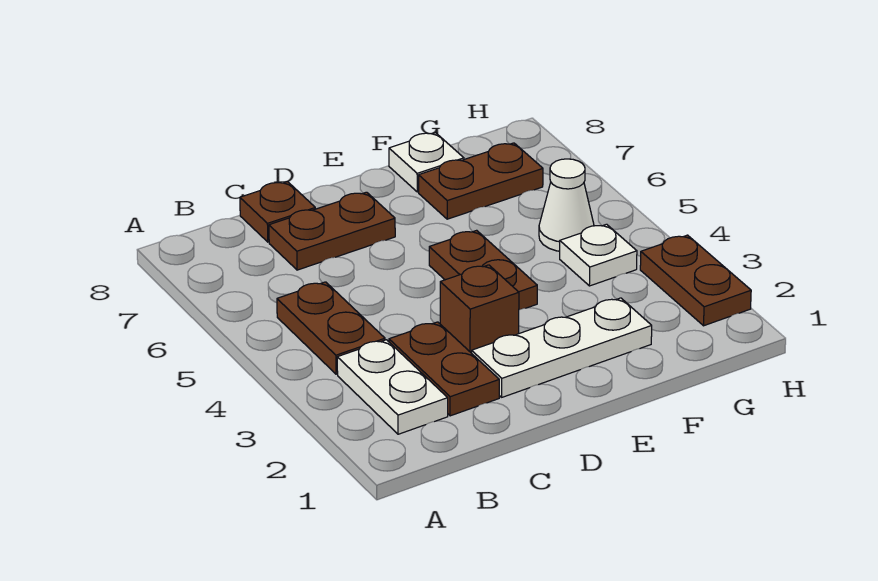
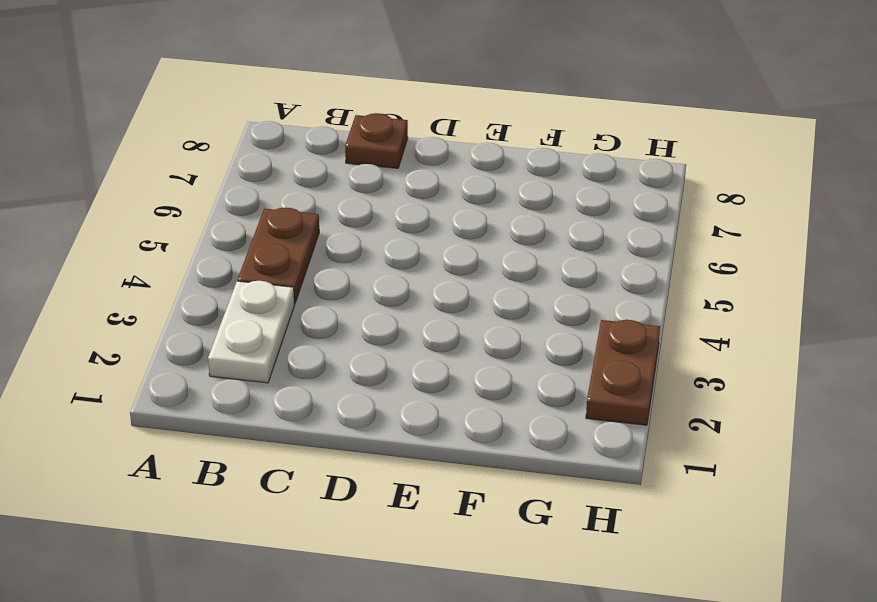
none -> brown plate C2:C3 level 1
none -> brown plate C7:D7 level 1
none -> white plate D2:F2 level 1

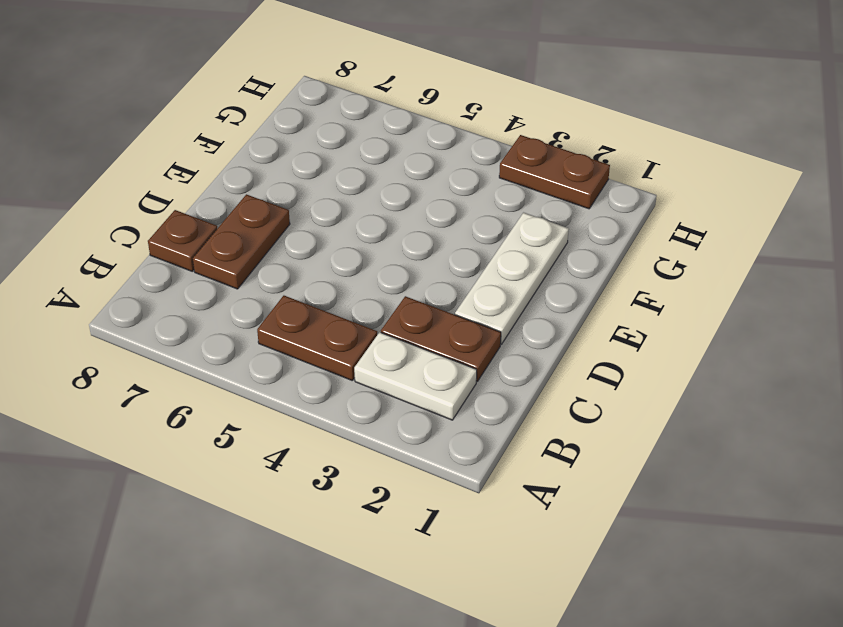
none -> brown brick D3 level 1
none -> brown plate E4:E5 level 1
none -> brown plate F7:G7 level 1

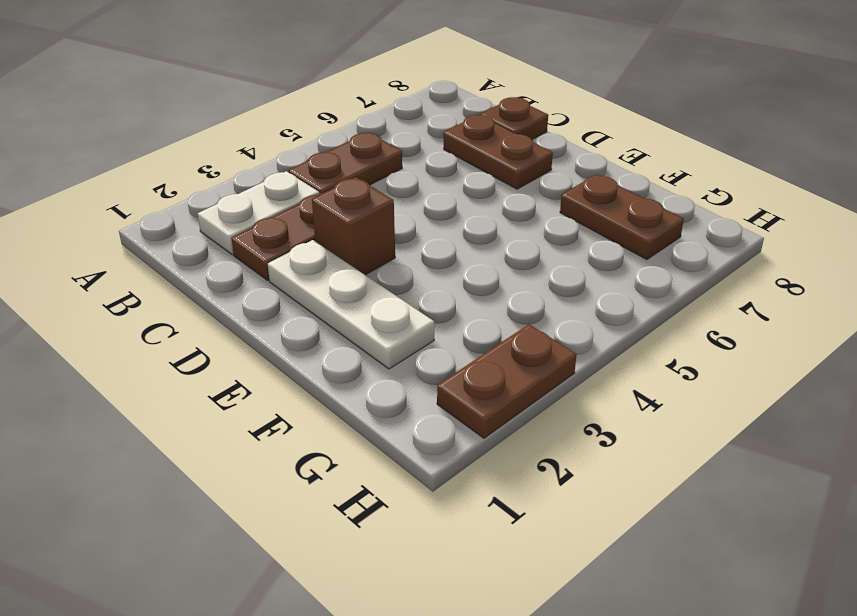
none -> brown plate E4:E5 level 1
none -> white plate F8 level 1
none -> white plate G4 level 1

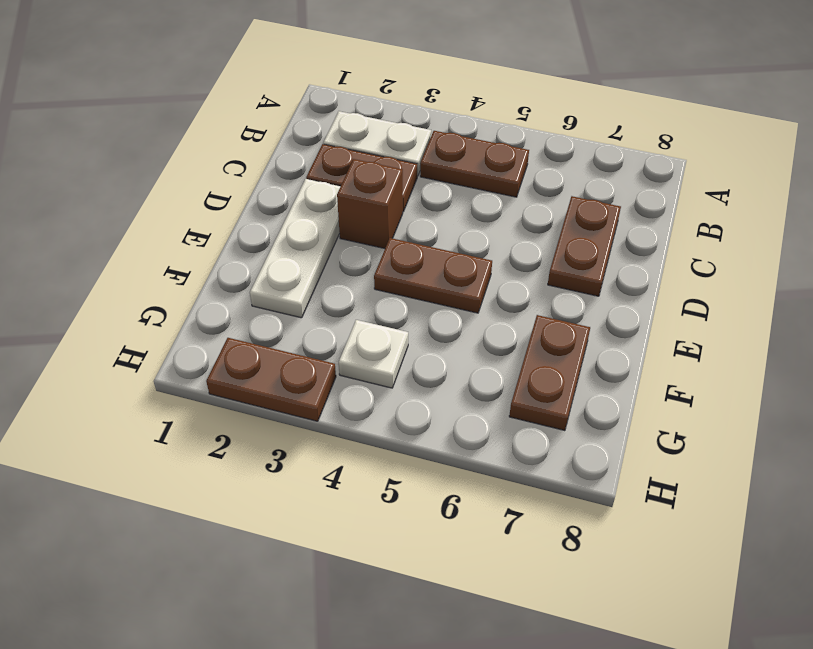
none -> brown plate C8 level 1
none -> white plate F8 level 1
none -> white cone G5 level 1

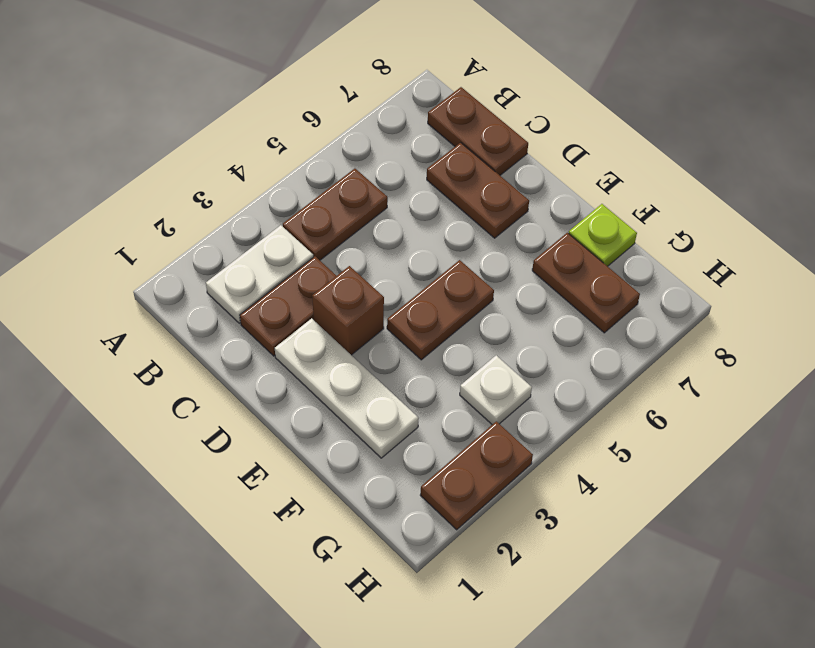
brown plate B8:C8 level 1 -> brown plate C8 level 1
lime plate F8 level 1 -> white plate F8 level 1
none -> white cone G5 level 1

